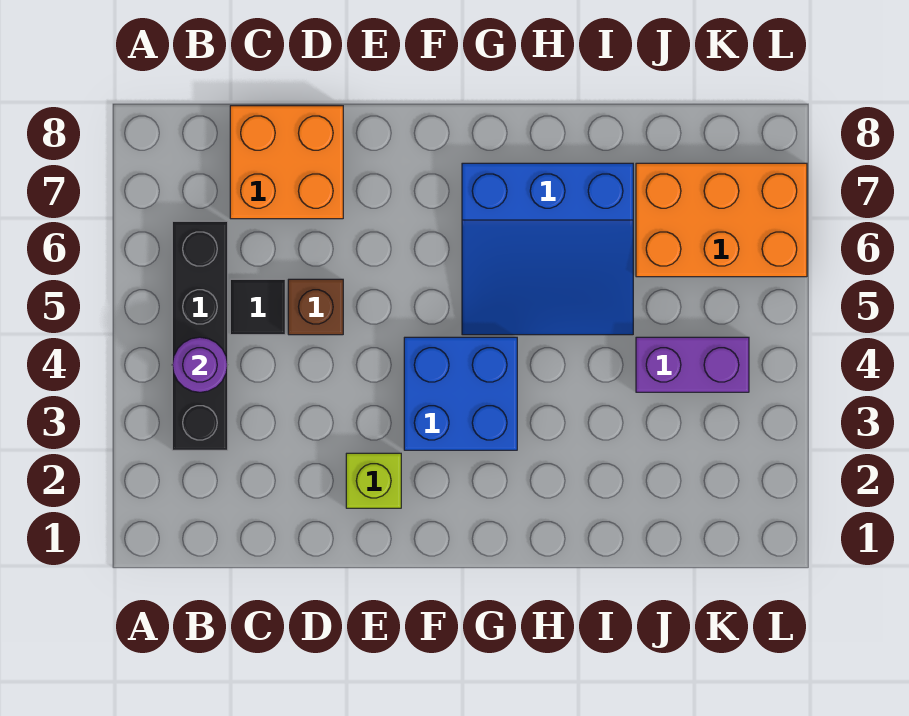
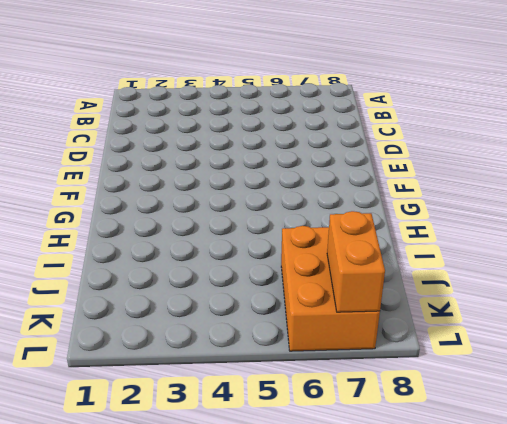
orange brick K7:L7 level 2 -> none
none -> black brick B3:B6 level 1
none -> black tile C5 level 1

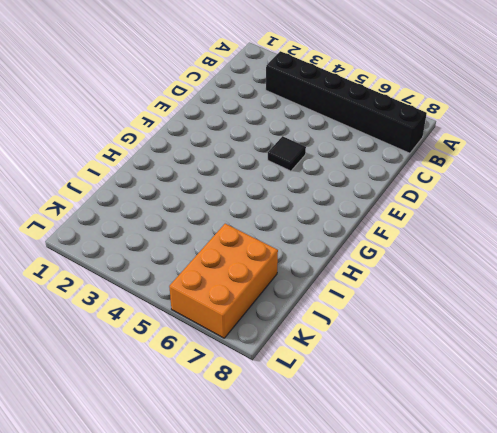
black brick B3:B8 level 1 -> black brick B3:B6 level 1
black tile E5 level 1 -> black tile C5 level 1
none -> orange brick C7:D8 level 1
none -> brown brick D5 level 1

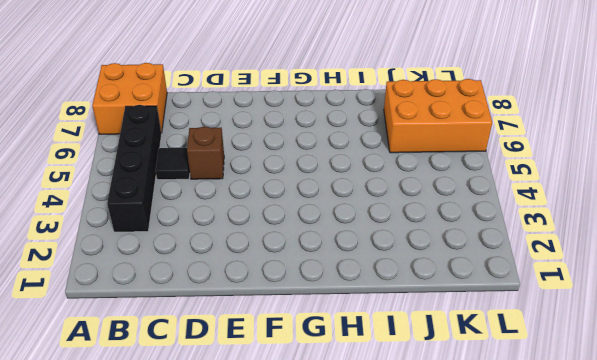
orange brick A7:B8 level 1 -> orange brick C7:D8 level 1
none -> lime brick E2 level 1
none -> blue brick F3:G4 level 1

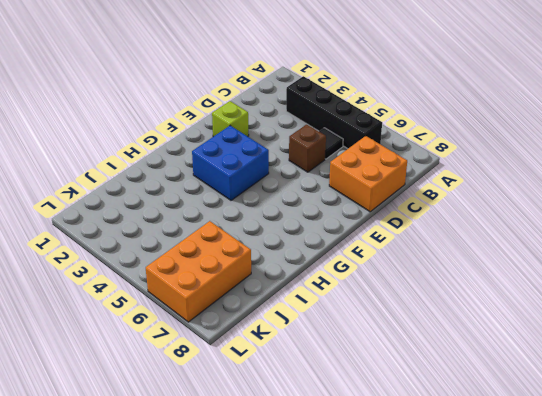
none -> blue slope G5:I7 level 1 top 7
none -> purple brick J4:K4 level 1

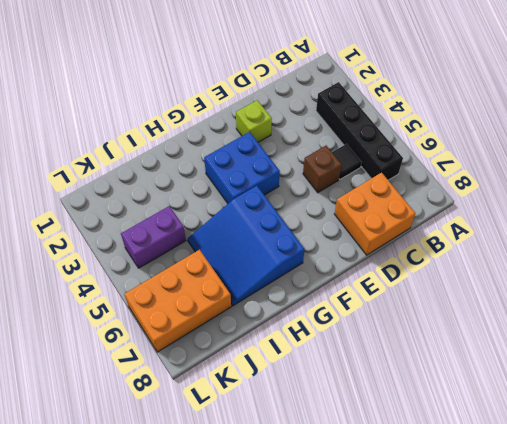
blue slope G5:I7 level 1 top G -> blue slope G5:I7 level 1 top 7
none -> purple round brick B4 level 2

